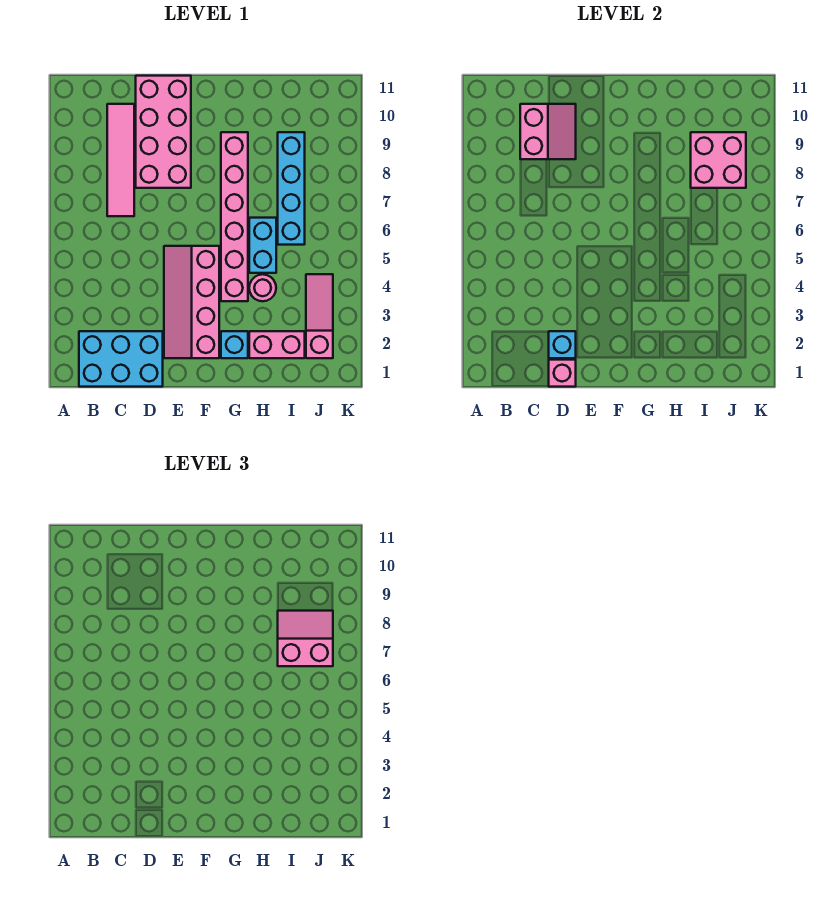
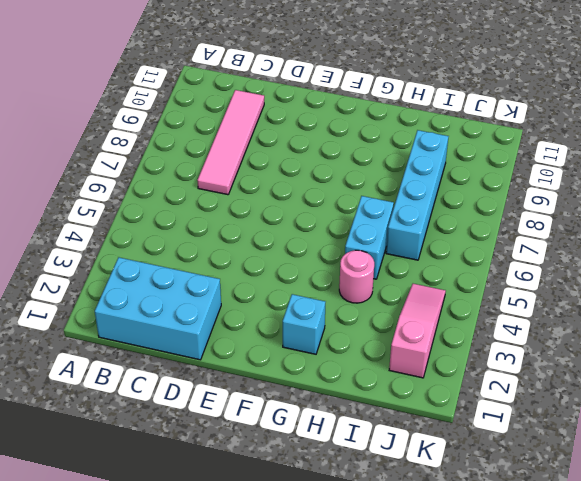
none -> pink brick D8:E11 level 1
none -> pink slope E2:F5 level 1 top F
none -> pink brick G4:G9 level 1

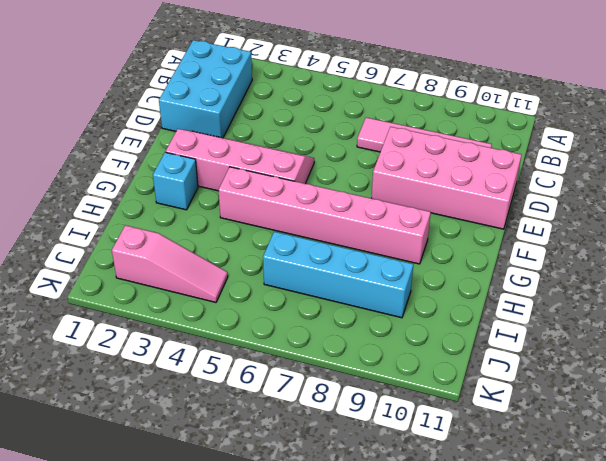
none -> pink brick H2:I2 level 1
none -> pink round brick H4 level 1
none -> cyan brick H5:H6 level 1

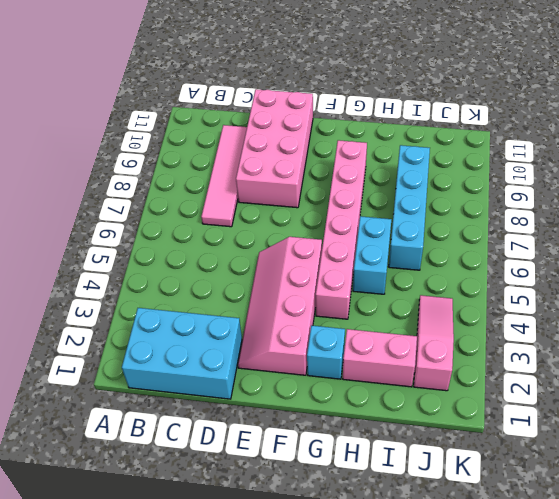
none -> pink round brick H4 level 1
none -> pink slope C9:D10 level 2 top C
none -> pink brick D1 level 2

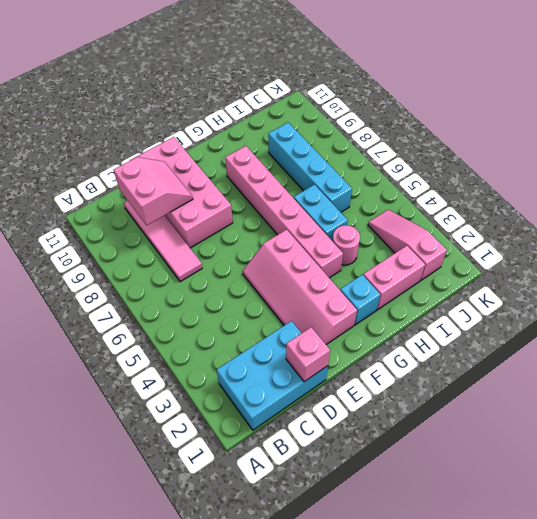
none -> cyan brick D2 level 2
none -> pink brick I8:J9 level 2
none -> pink slope I7:J8 level 3 top 7

